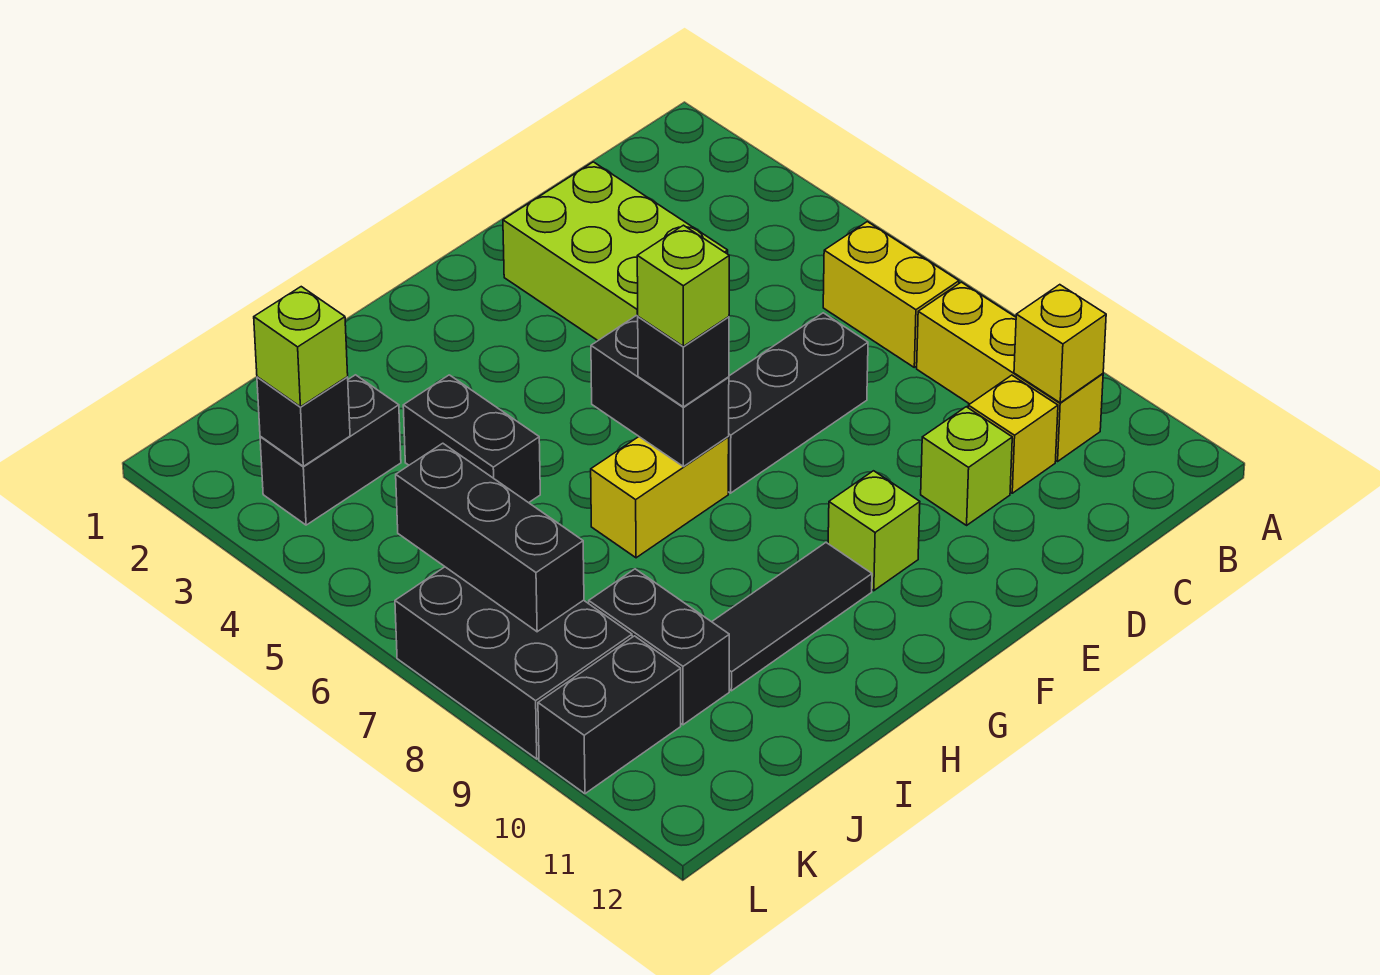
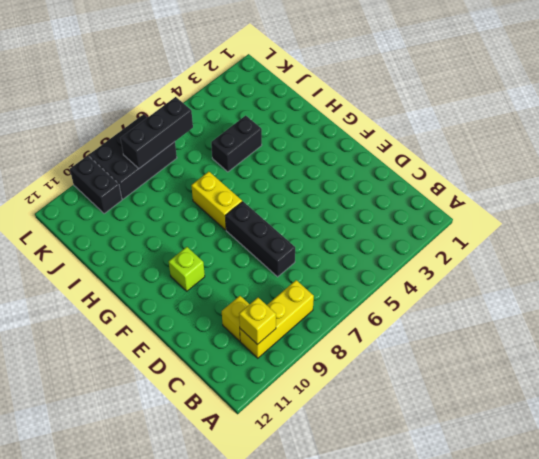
none -> yellow brick B6:B7 level 1
none -> lime brick D2:E4 level 1
none -> lime brick D10 level 1

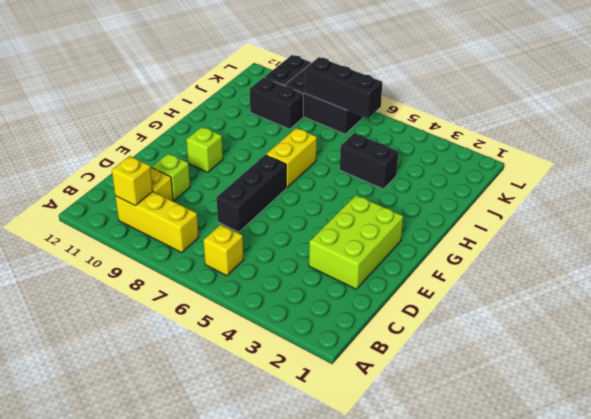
yellow brick B6 level 1 -> yellow brick B6:B7 level 1
lime brick D2:F3 level 1 -> lime brick D2:E4 level 1
none -> black tile G10:I10 level 1
none -> black brick J3:K3 level 1
none -> black brick G6:G7 level 2

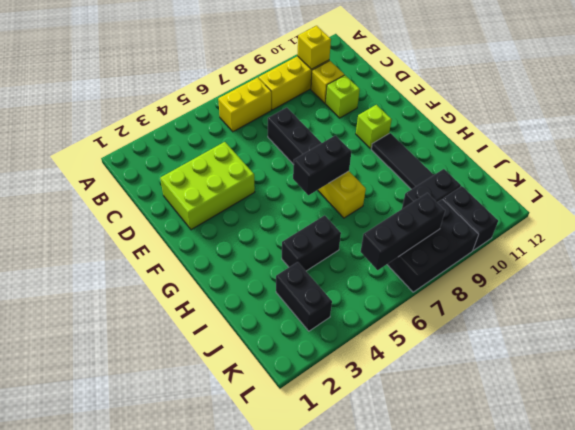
none -> black brick K3 level 2
none -> black brick G7 level 3
none -> lime brick K3 level 3

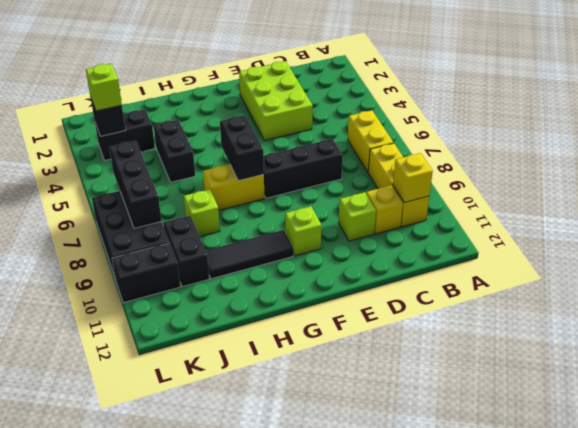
lime brick I8 level 1 -> lime brick G7 level 4
none -> black brick G7 level 3

